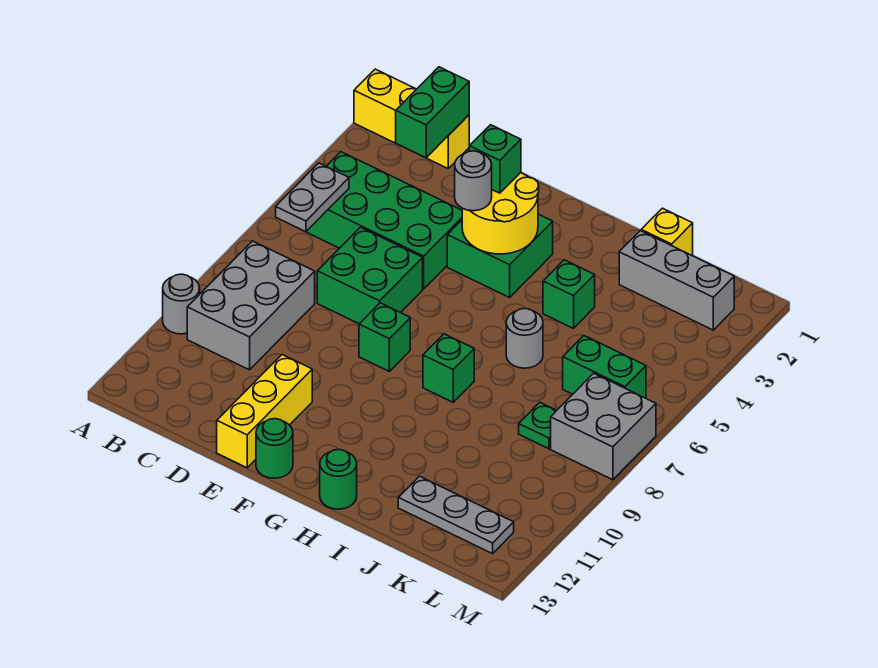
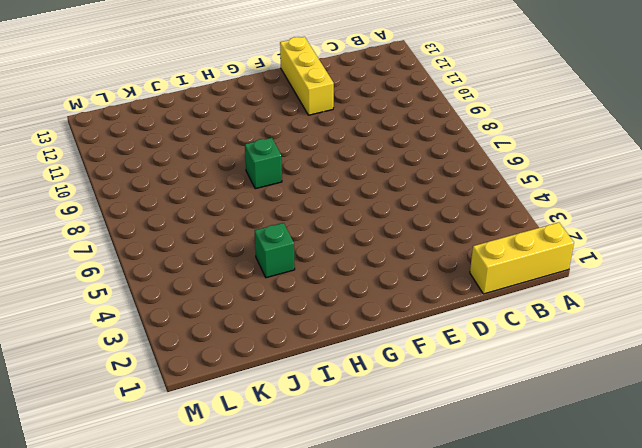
none -> grey round brick A10 level 1
none -> green brick B4:E5 level 1
none -> grey brick B8:C10 level 1

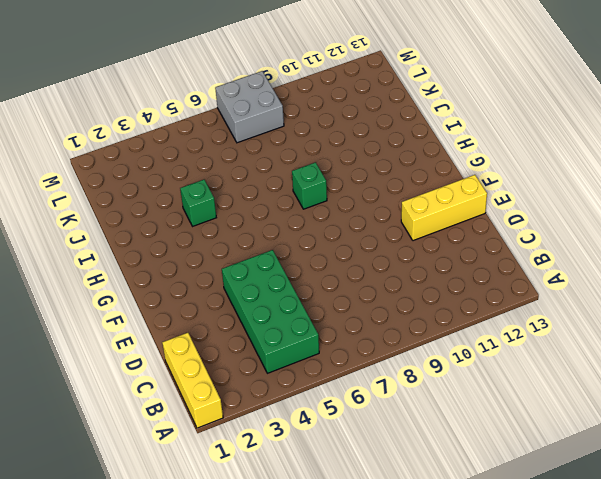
none -> grey round brick A10 level 1
none -> grey brick B8:C10 level 1
none -> green brick D6:E7 level 1

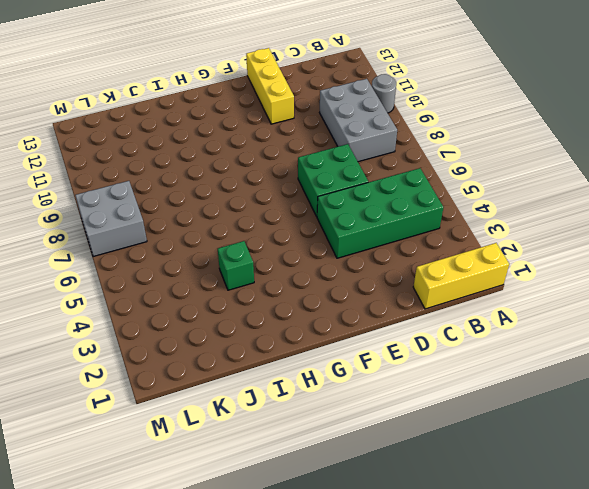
none -> green brick F3:G4 level 1
none -> green brick F8 level 1
none -> green round brick F13 level 1

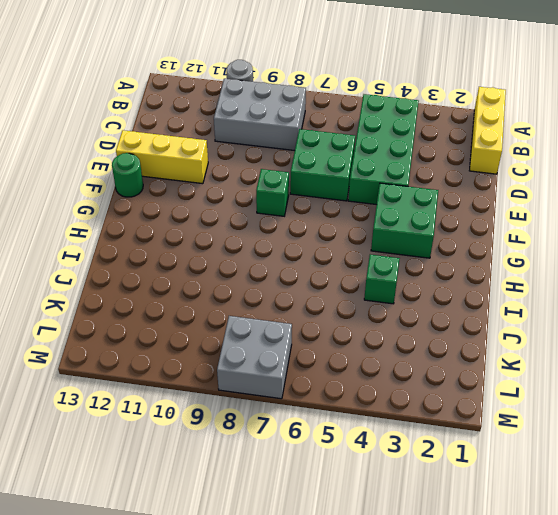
none -> green brick H8 level 1
none -> green round brick H13 level 1
none -> grey round brick I6 level 1

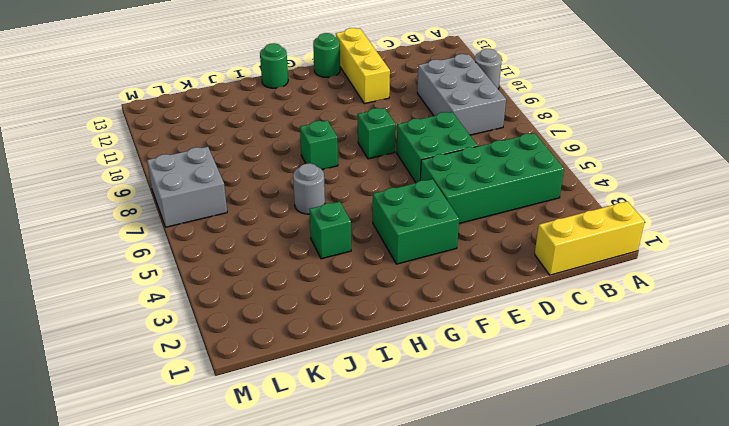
none -> yellow brick J1 level 1
none -> grey brick J2:L2 level 1
none -> grey plate J12:L12 level 1

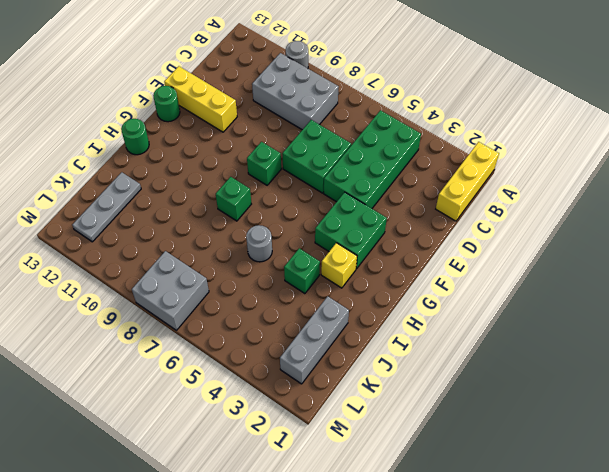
yellow brick H3 level 1 -> yellow brick J1 level 1
none -> green brick K6:L6 level 1
none -> green plate K8 level 1
none -> grey plate B5:B6 level 2

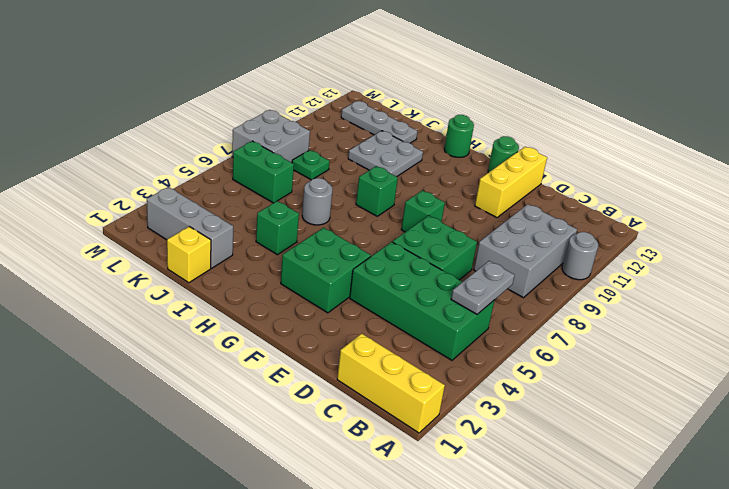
grey plate I10:J11 level 1 -> none
none -> green brick C1:C2 level 2
none -> yellow round brick F3:G4 level 2
none -> green brick F3 level 3

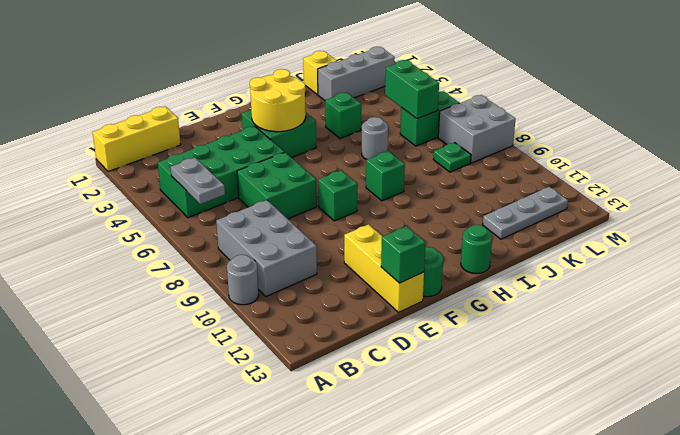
green brick E13 level 2 -> green brick F3 level 3
green brick K5:K6 level 2 -> green brick C1:C2 level 2
none -> grey round brick F4 level 3

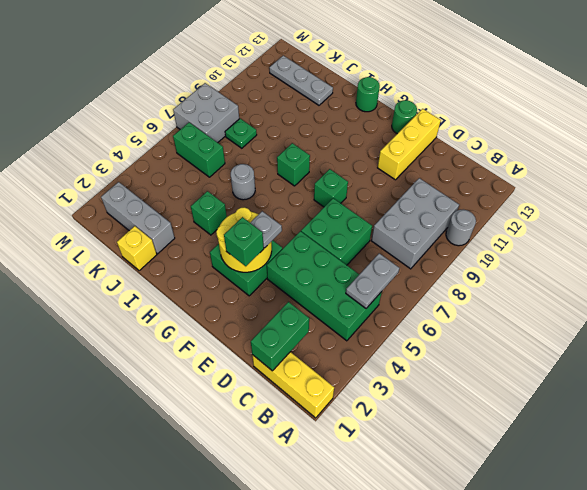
grey plate F4 level 3 -> grey round brick F4 level 3

